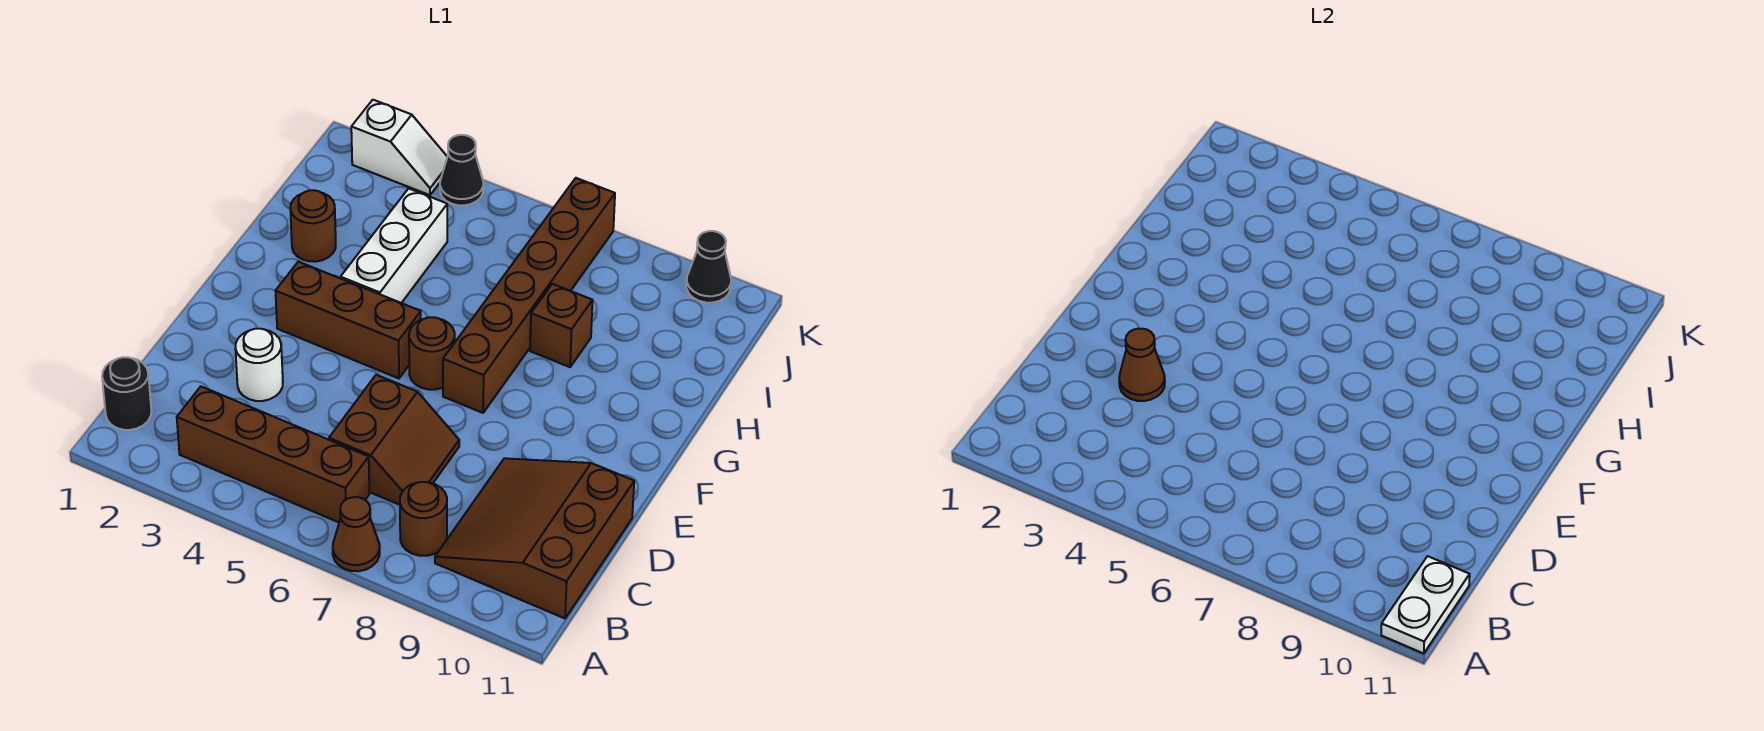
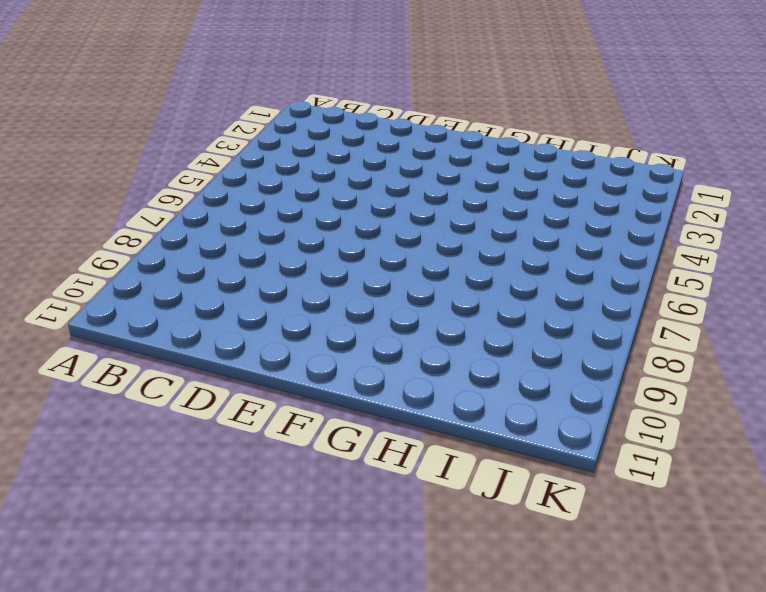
none -> brown cone A7 level 1
none -> black round brick B1 level 1
none -> brown brick B3:B6 level 1

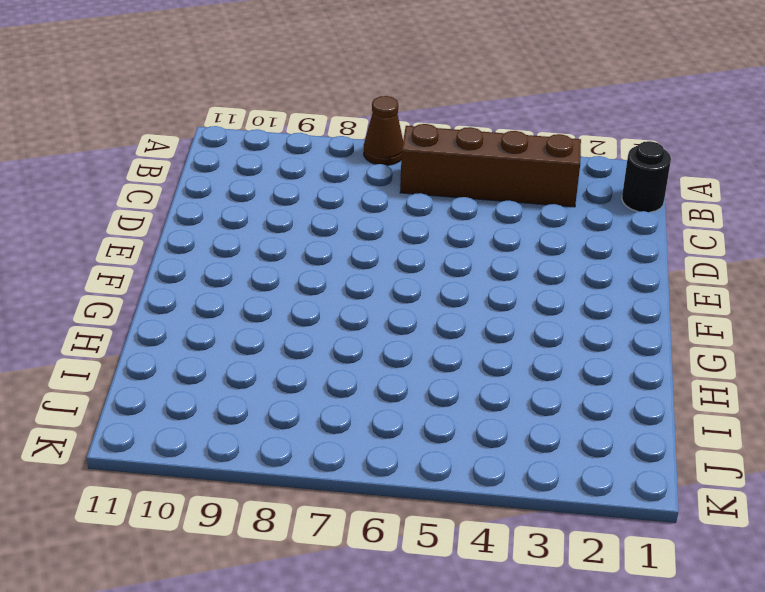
none -> brown round brick B8 level 1
none -> brown slope B9:D11 level 1 top 11
none -> brown slope C6:D7 level 1 top 6

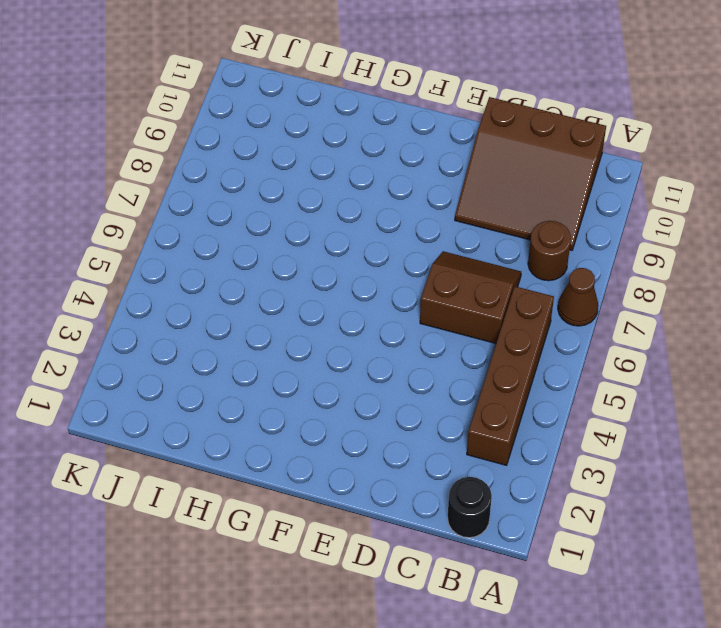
none -> white round brick D3 level 1
none -> brown brick F3:F5 level 1
none -> brown round brick F6 level 1

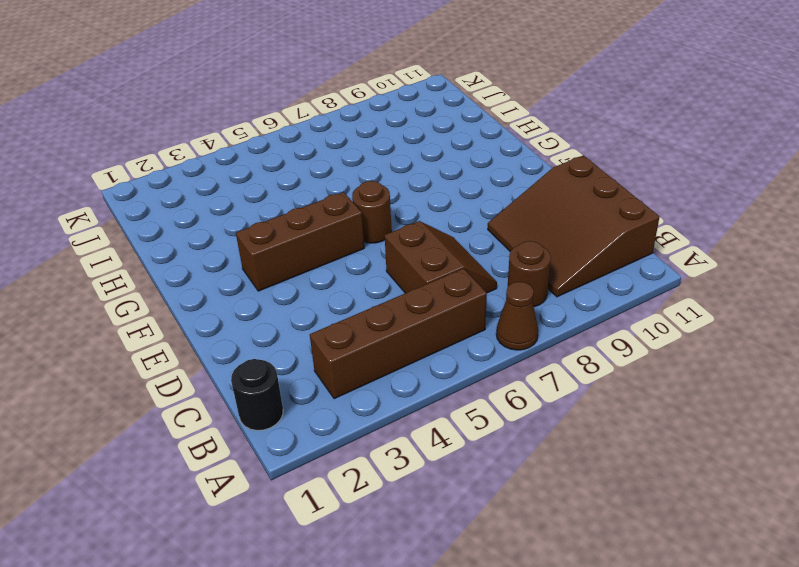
none -> white round brick D3 level 1
none -> brown brick F7:K7 level 1
none -> white brick G4:I4 level 1

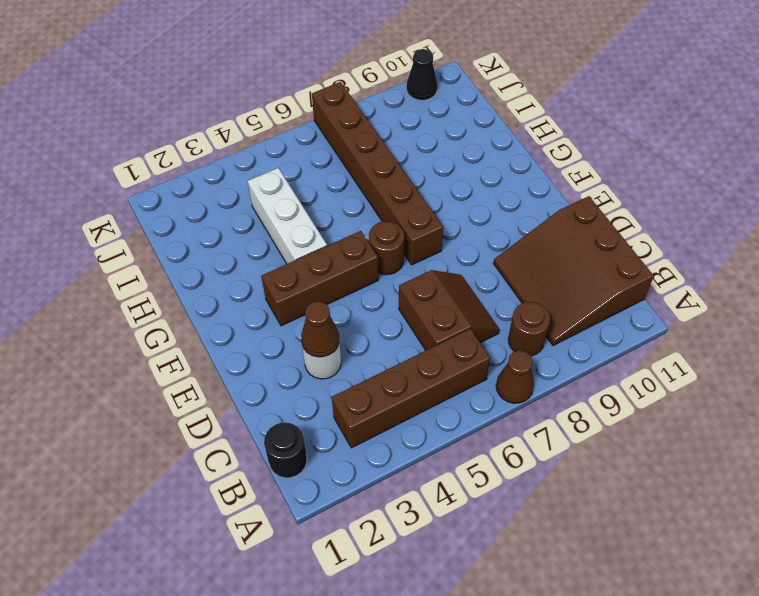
none -> brown round brick H2 level 1
none -> brown brick H8 level 1
none -> white slope K2:K3 level 1 top 2

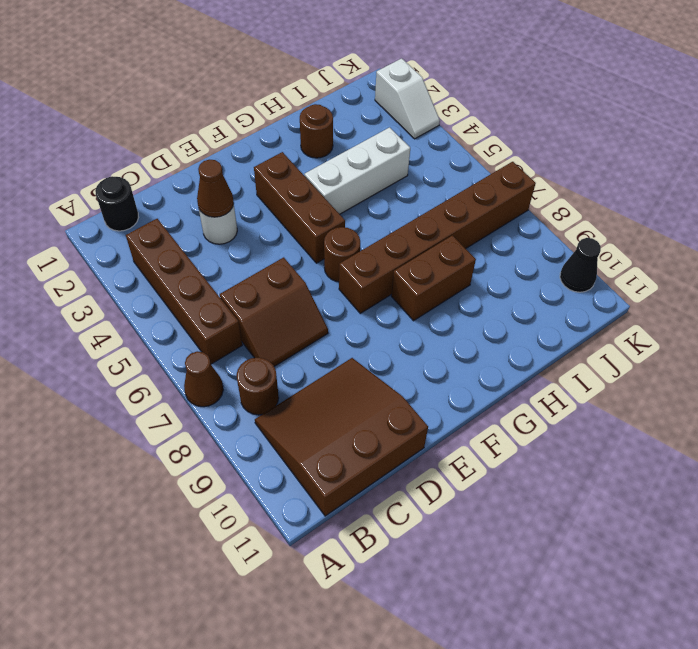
brown brick G8:H8 level 1 -> brown brick H8 level 1
none -> black cone K4 level 1
none -> white plate A11:B11 level 2

